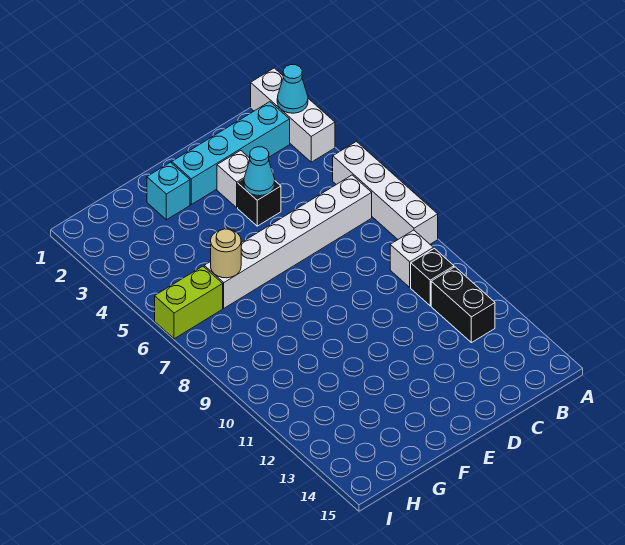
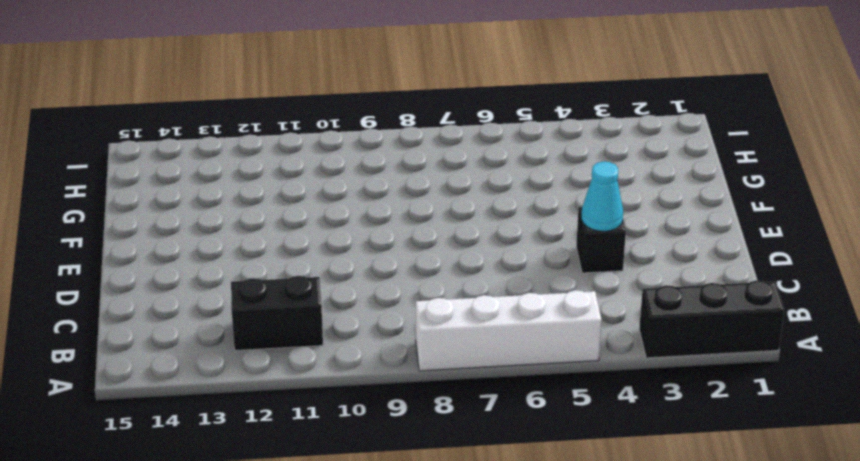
black brick A1:A3 level 1 -> white brick A1:A3 level 1
none -> cyan brick B2:E2 level 1
none -> white brick B6:G6 level 1
none -> white brick B9 level 1

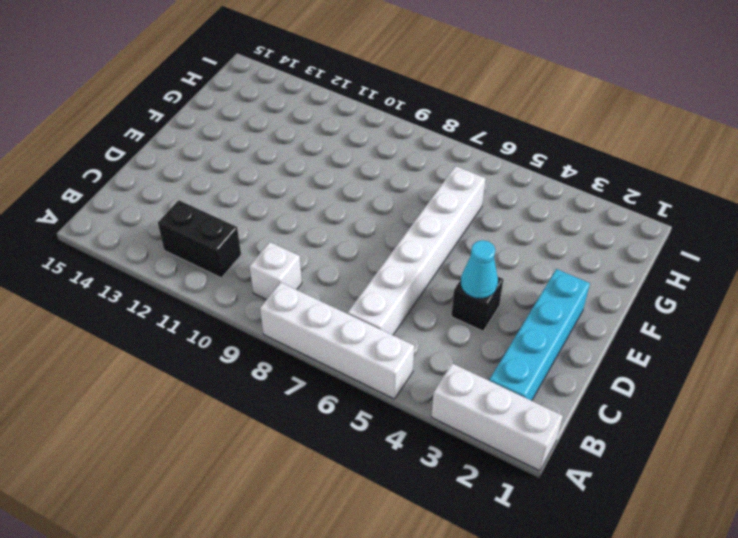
none -> black brick B10 level 1
none -> white brick D3 level 1
none -> cyan brick F2 level 1

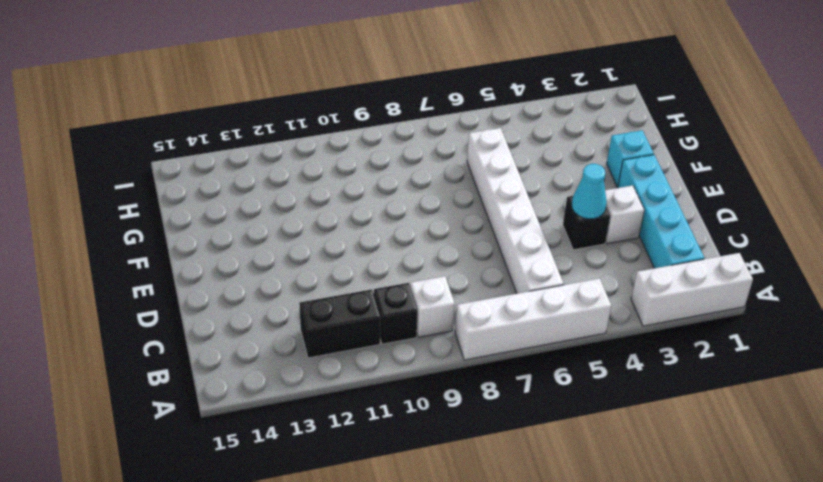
none -> lime brick H6:I6 level 1
none -> cyan cone A2 level 2
none -> tan round brick G6 level 2

